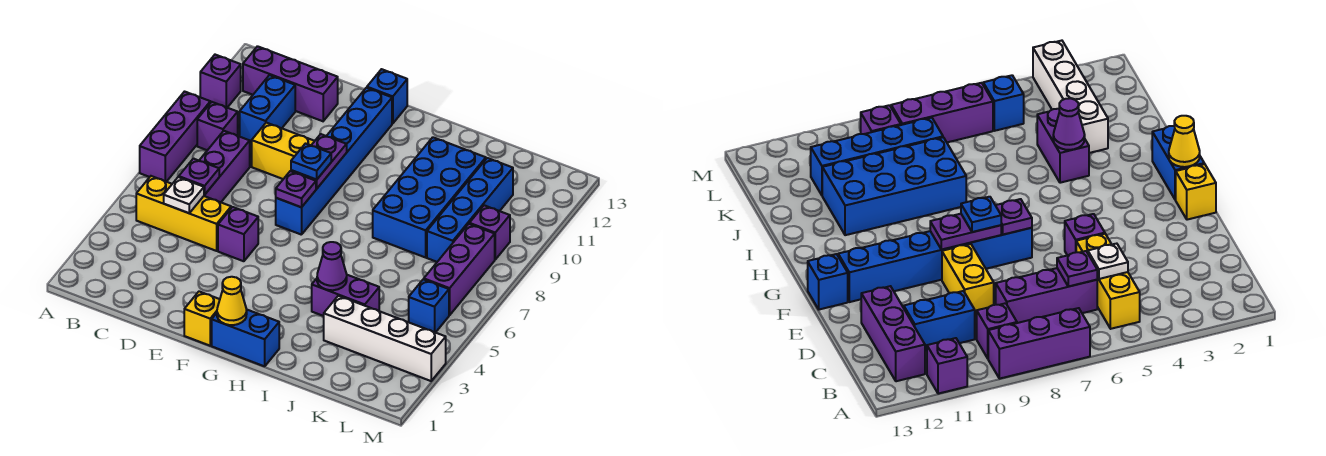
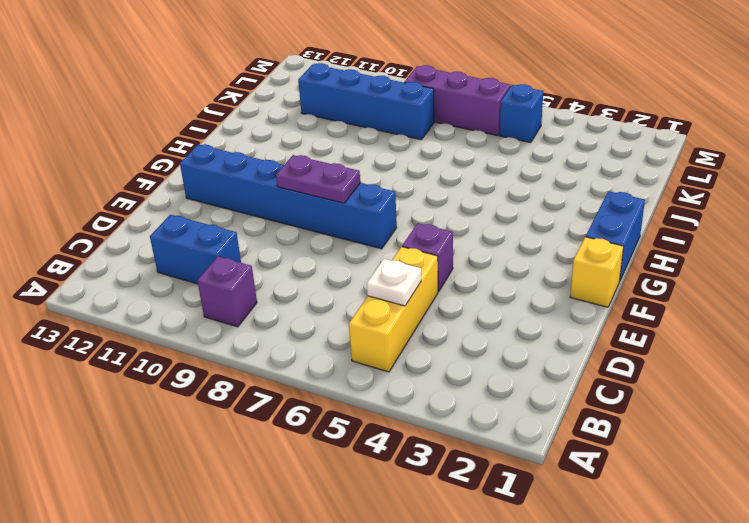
none -> purple brick A7:A9 level 1
none -> purple brick A11 level 1
none -> purple brick B12:D12 level 1

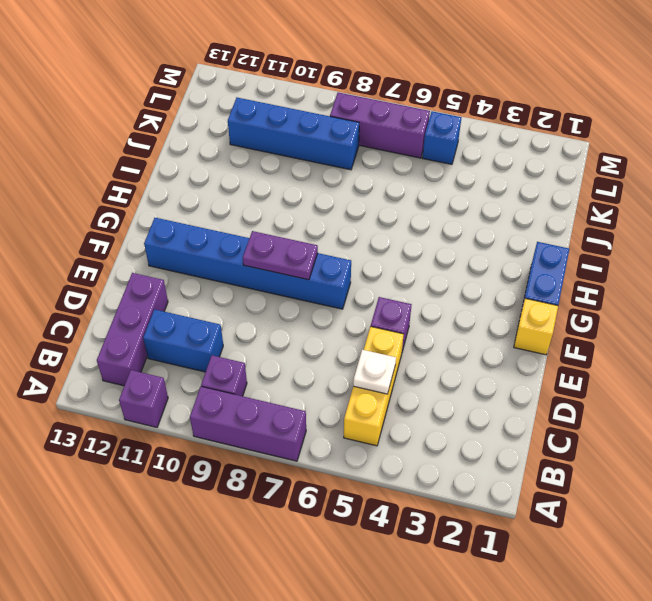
none -> purple brick C6:C8 level 1
none -> yellow brick D9:E9 level 1
none -> blue brick F13 level 1

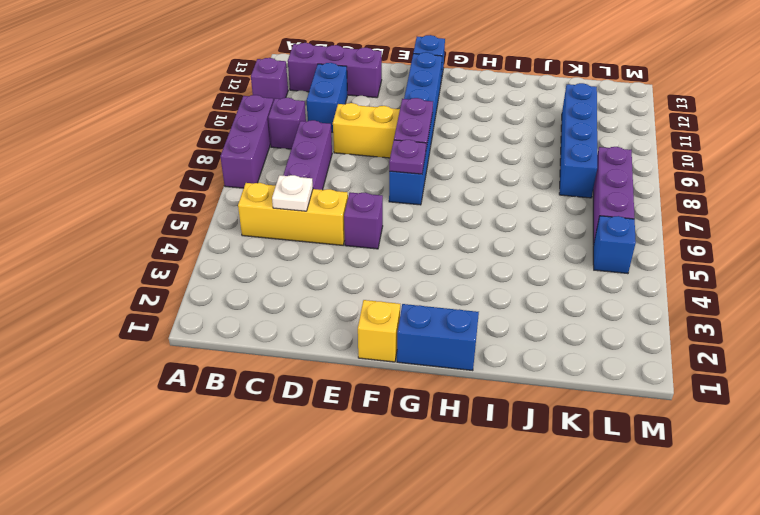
none -> purple brick I4:J4 level 1
none -> blue brick I8:J11 level 1
none -> white brick J3:M3 level 1

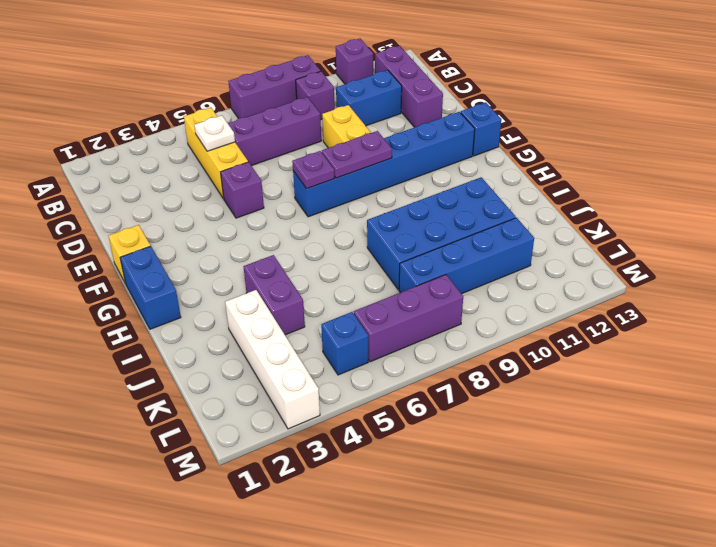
none -> purple brick L9 level 1
none -> purple plate C6 level 2
none -> yellow cone G1 level 2

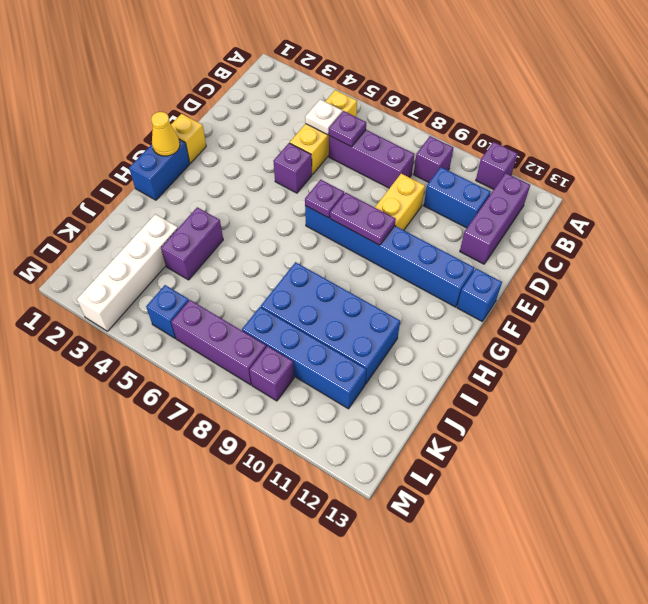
none -> purple brick A7:A9 level 1
none -> purple cone I4 level 2
none -> blue plate F8 level 3

